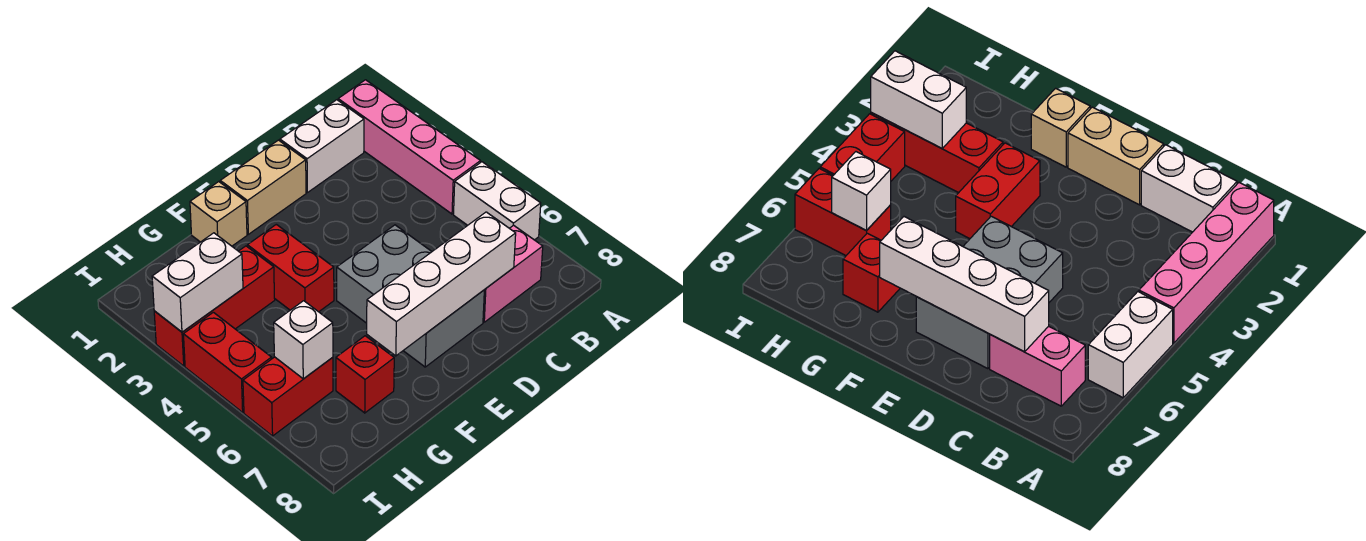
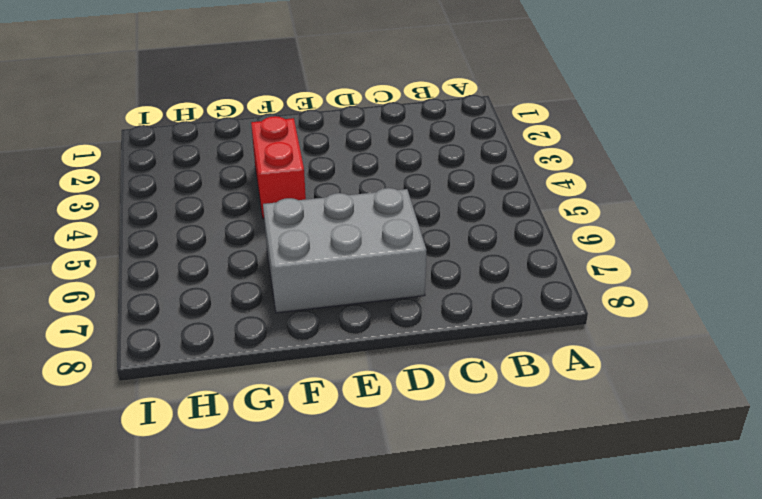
grey brick D6:F7 level 1 -> grey brick D5:E7 level 1
none -> pink brick A1:A4 level 1
none -> white brick A5:A6 level 1
none -> white brick B1:C1 level 1

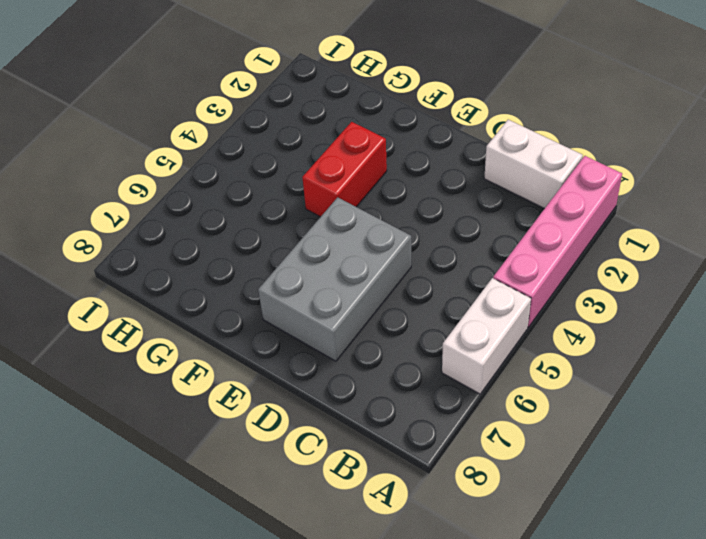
none -> pink brick B7:C7 level 1
none -> tan brick D1:E1 level 1
none -> tan brick F1 level 1

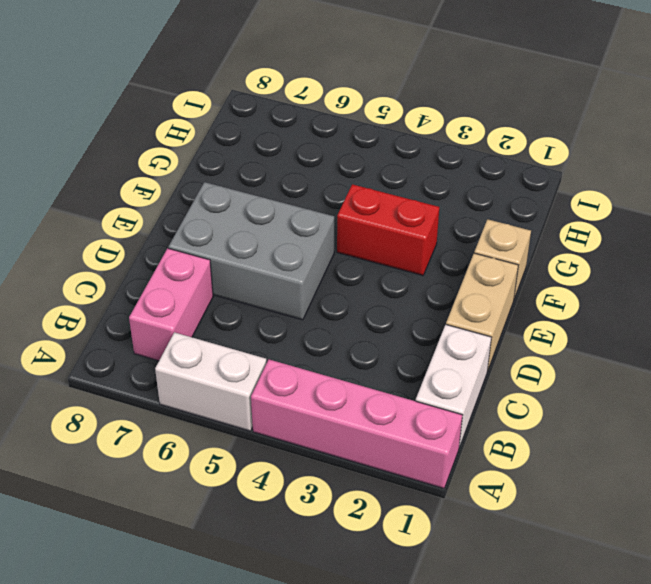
none -> red brick G3:I3 level 1
none -> red brick G7 level 1
none -> red brick H6:I6 level 1

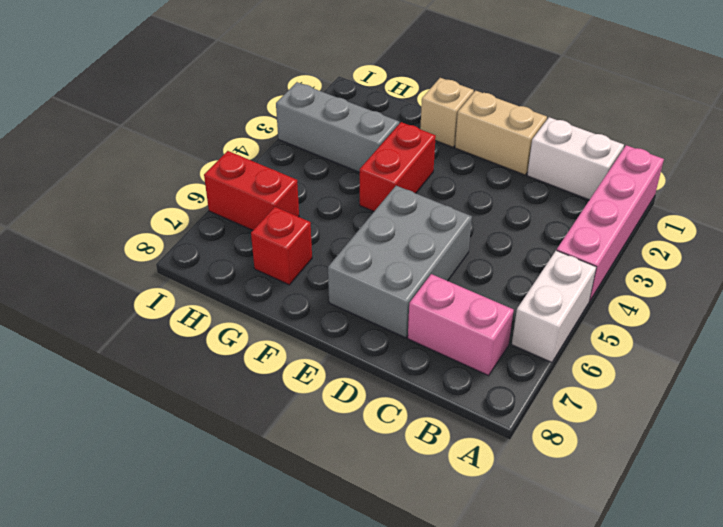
grey brick G3:I3 level 1 -> red brick G3:I3 level 1
none -> red brick I4:I5 level 1
none -> white brick C7:F7 level 2
none -> white brick H3:I3 level 2

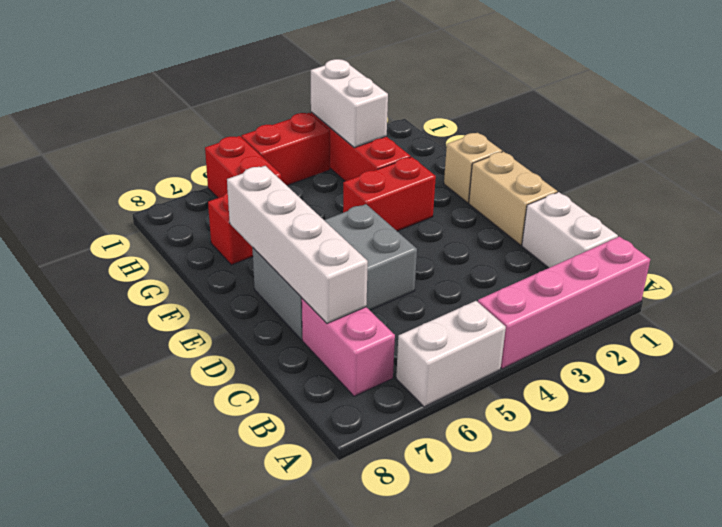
none -> white brick H6 level 2

